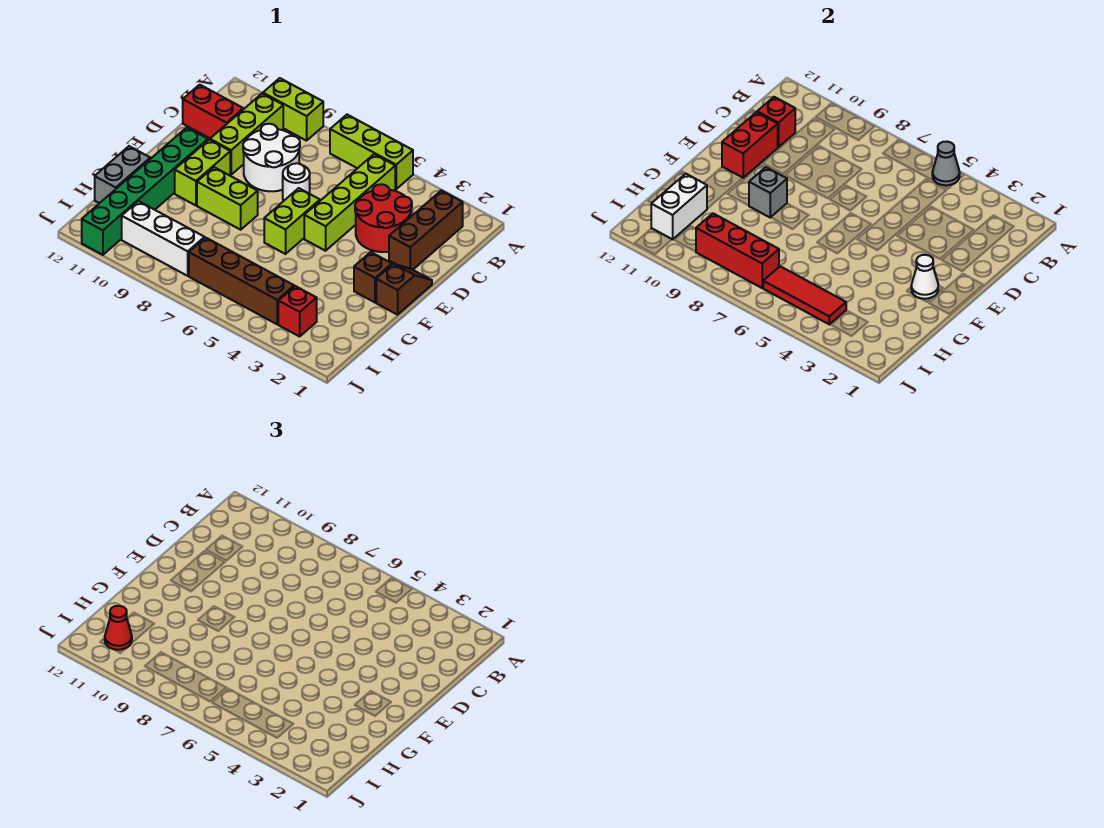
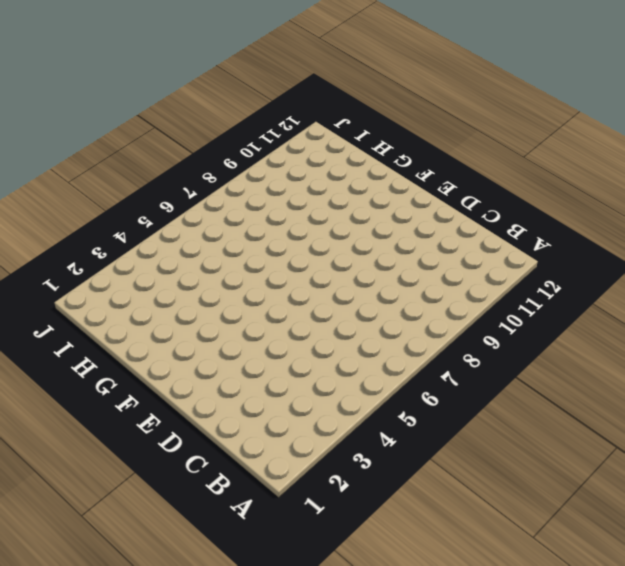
none -> lime brick A5:A7 level 1
none -> lime brick A9:A10 level 1
none -> brown brick B2:D2 level 1

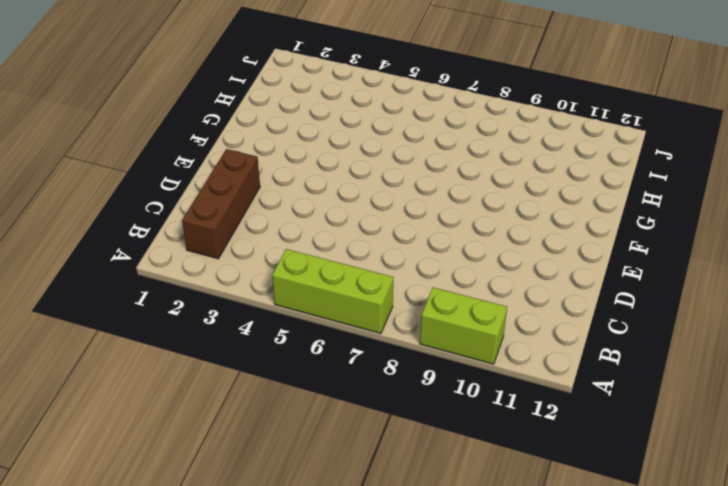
none -> lime brick B5:E5 level 1
none -> lime brick B10:D10 level 1
none -> red round brick C3:D4 level 1

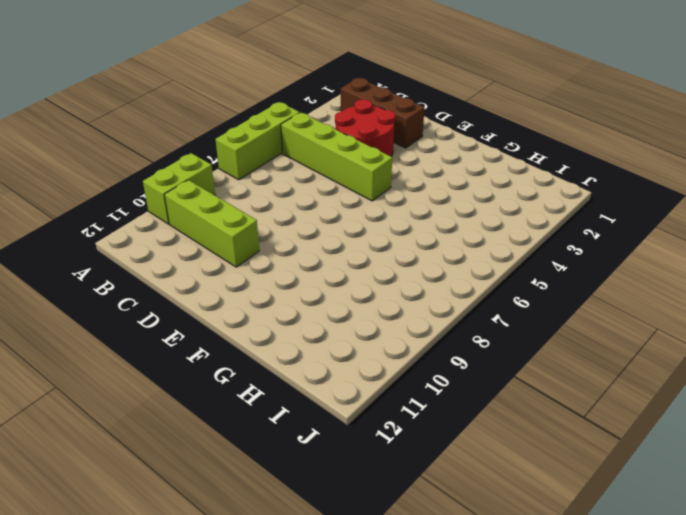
none -> white round brick C8:D9 level 1
none -> red brick C11:C12 level 1
none -> white round brick D7 level 1

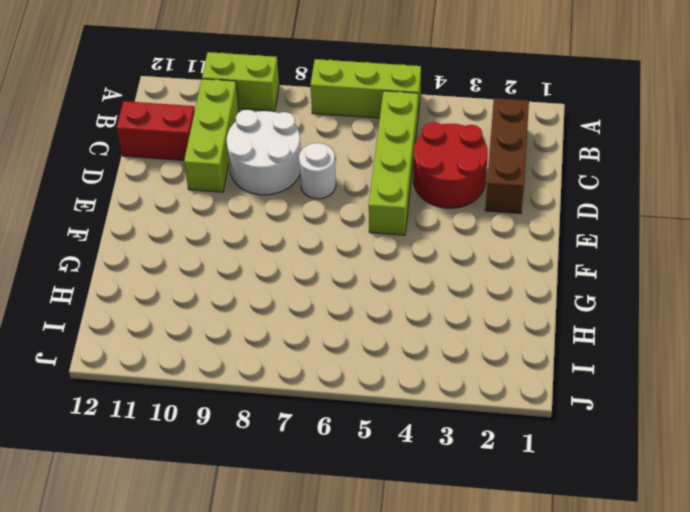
none -> brown slope E1:F1 level 1 top F
none -> lime brick E6:F6 level 1
none -> lime brick E10:F10 level 1

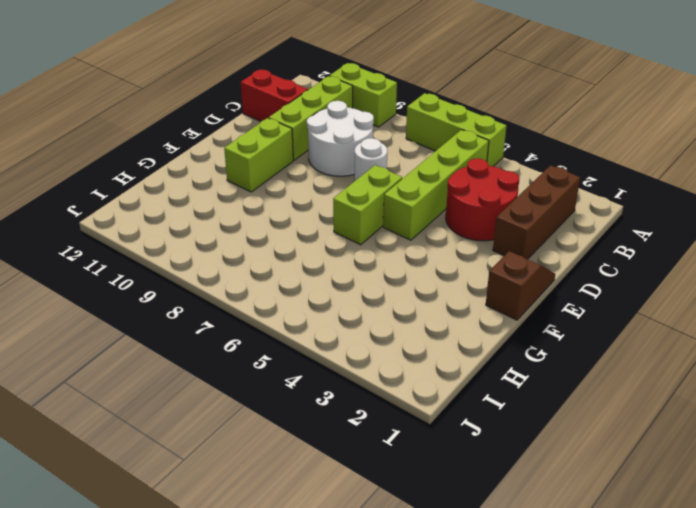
none -> green brick E11:J11 level 1
none -> brown brick F2 level 1
none -> lime brick F8:F9 level 1

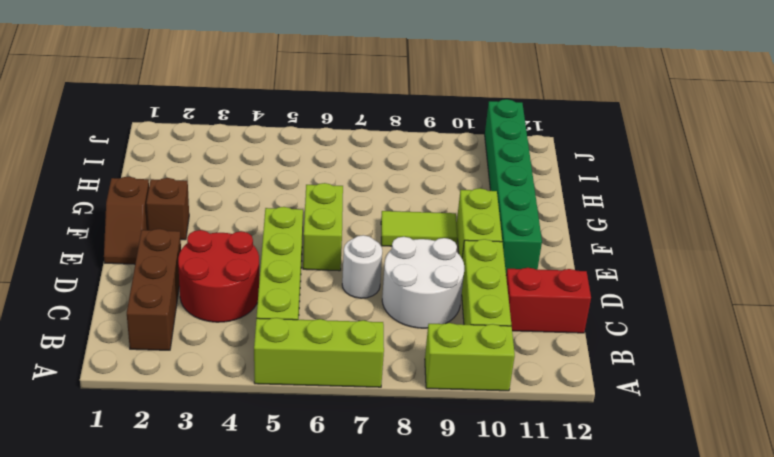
lime tile F8:F9 level 1 -> lime brick F8:F9 level 1
none -> grey brick G12:H12 level 1
none -> red brick I3 level 1
none -> brown brick I4:I7 level 1

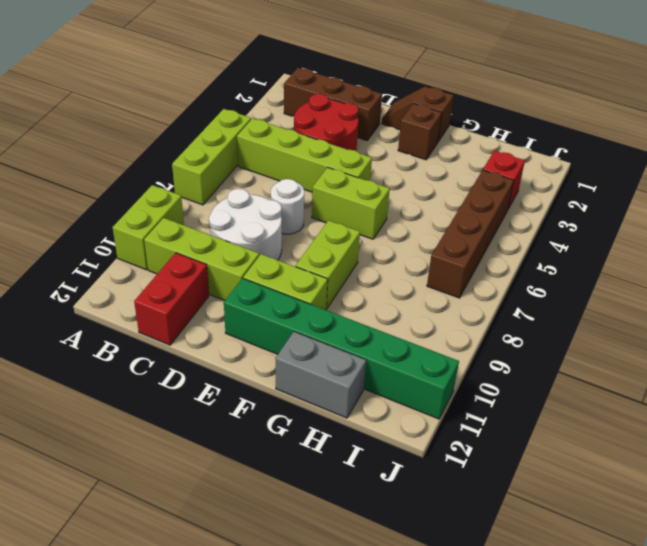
none -> white brick I8:I10 level 1
none -> grey cone A5 level 2
none -> red brick C11 level 2

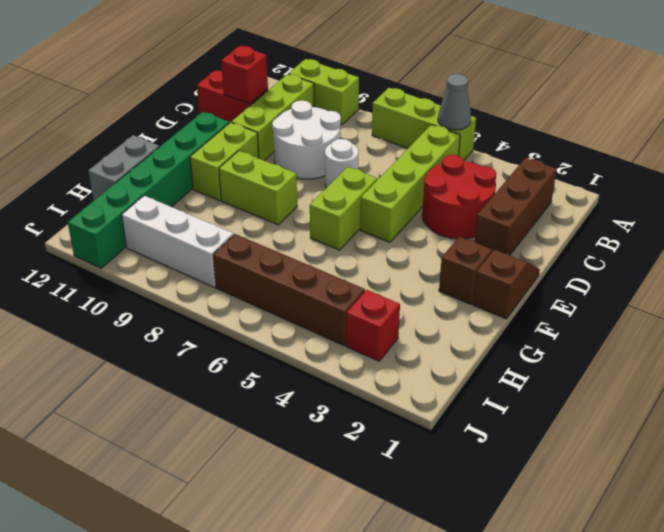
none -> red brick D11:E11 level 2
none -> white cone F2 level 2
none -> grey brick F9 level 2

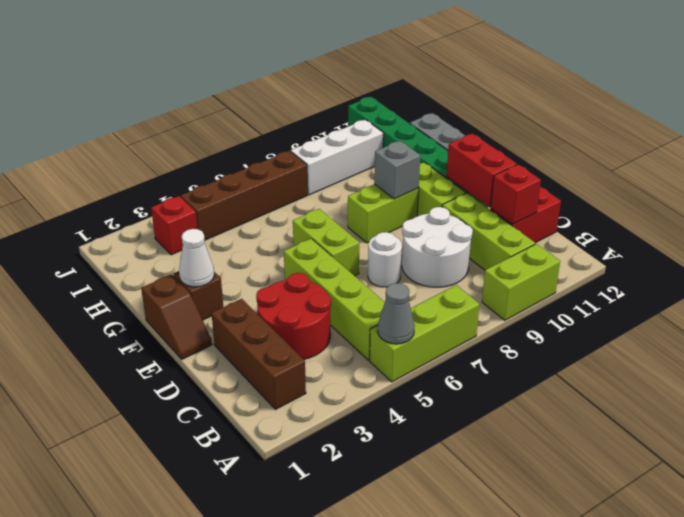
none -> white brick H11:I11 level 2
none -> red tile I4:I6 level 2
none -> red brick I7:I9 level 2

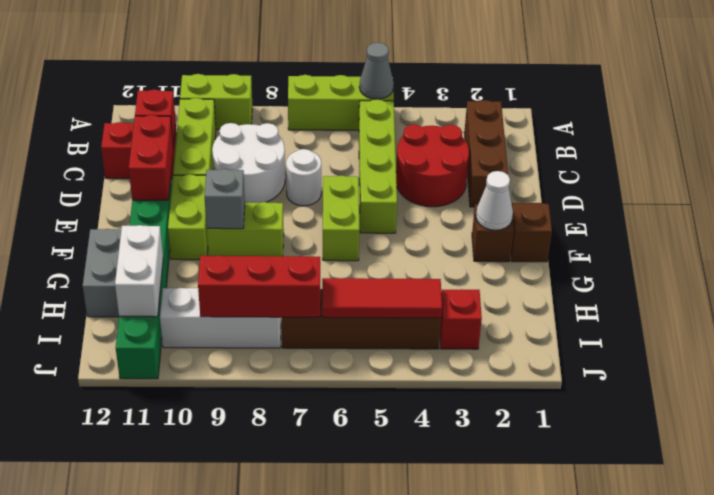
none -> red cone I11 level 3

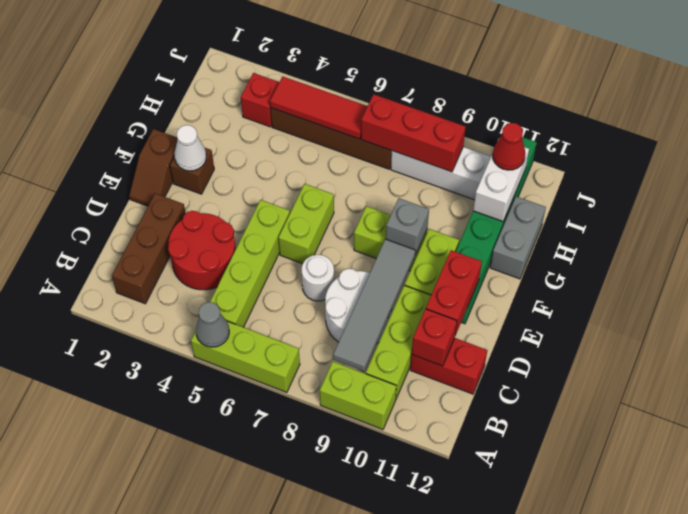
grey tile B9:E9 level 2 -> none

